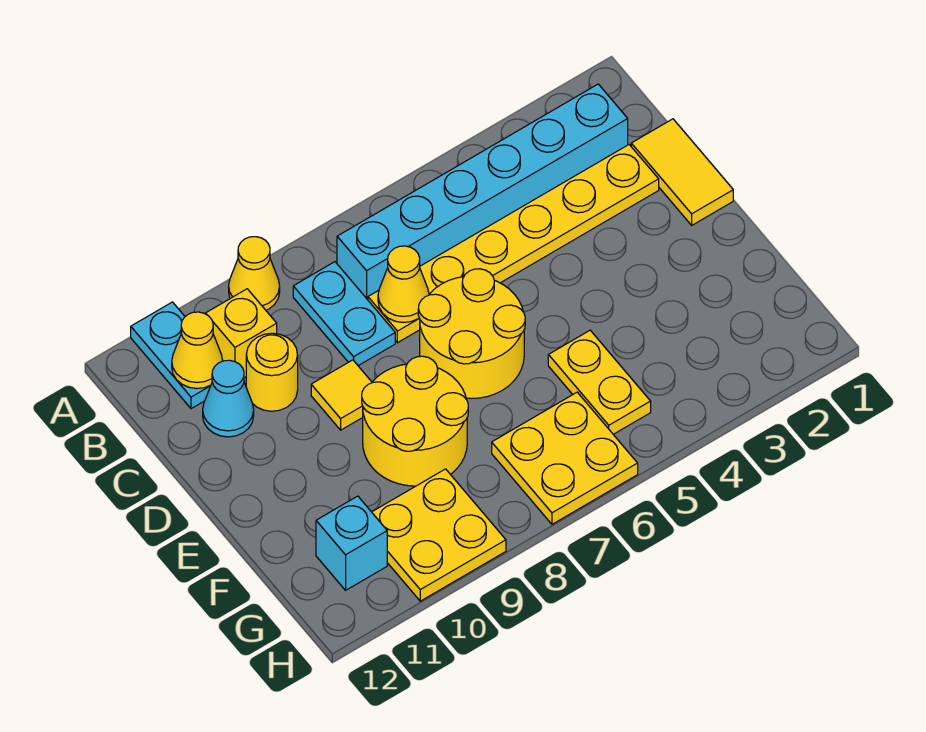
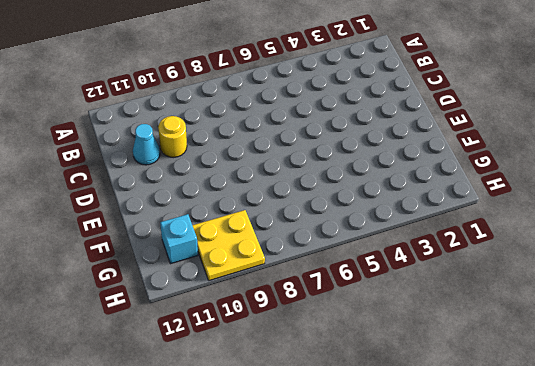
none -> yellow cone A9 level 1
none -> cyan plate A11:B11 level 1
none -> cyan brick B2:B7 level 1

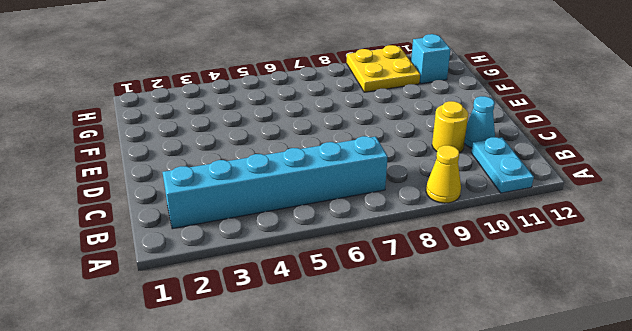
none -> cyan plate B8:C8 level 1
none -> yellow brick B10 level 1
none -> yellow tile C1:D1 level 1

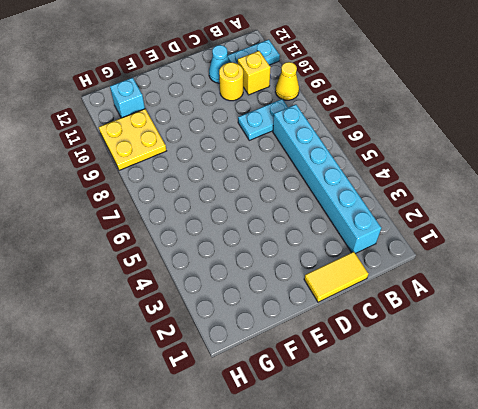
none -> yellow plate C2:C7 level 1
none -> yellow round brick D6:E7 level 1
none -> yellow tile D9 level 1

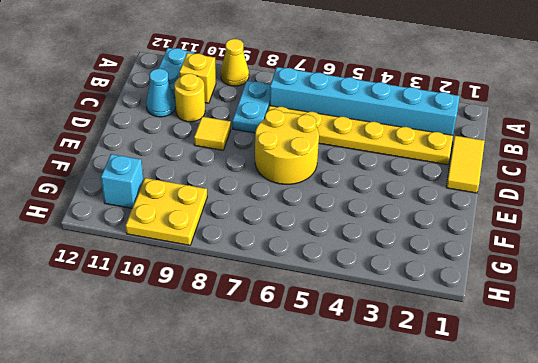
none -> yellow round brick E8:F9 level 1
none -> yellow plate F5:G5 level 1
none -> yellow plate G6:H7 level 1

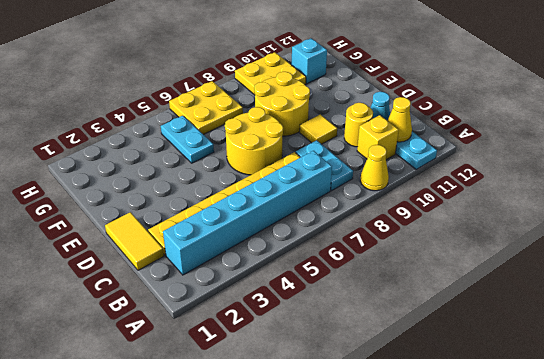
cyan plate F5:G5 level 1 -> yellow plate F5:G5 level 1
none -> yellow cone C7 level 2

